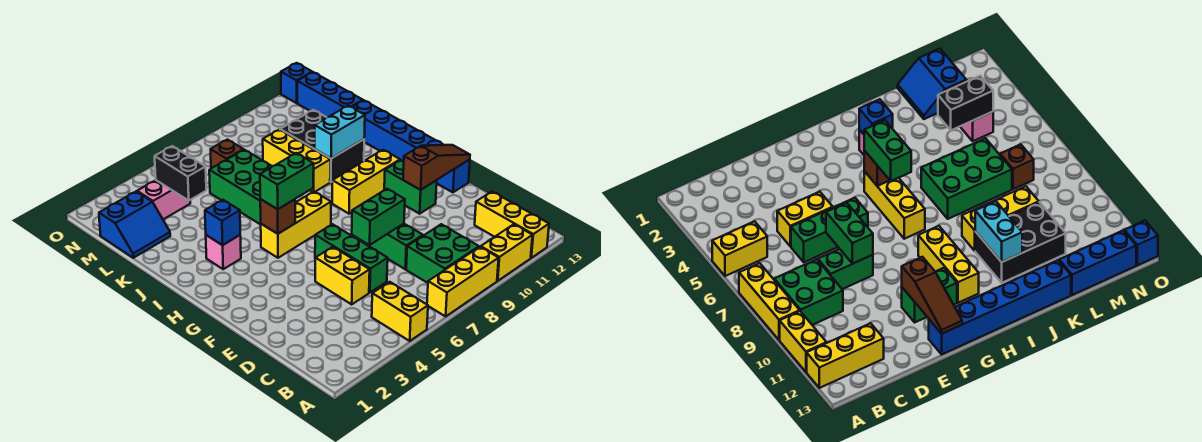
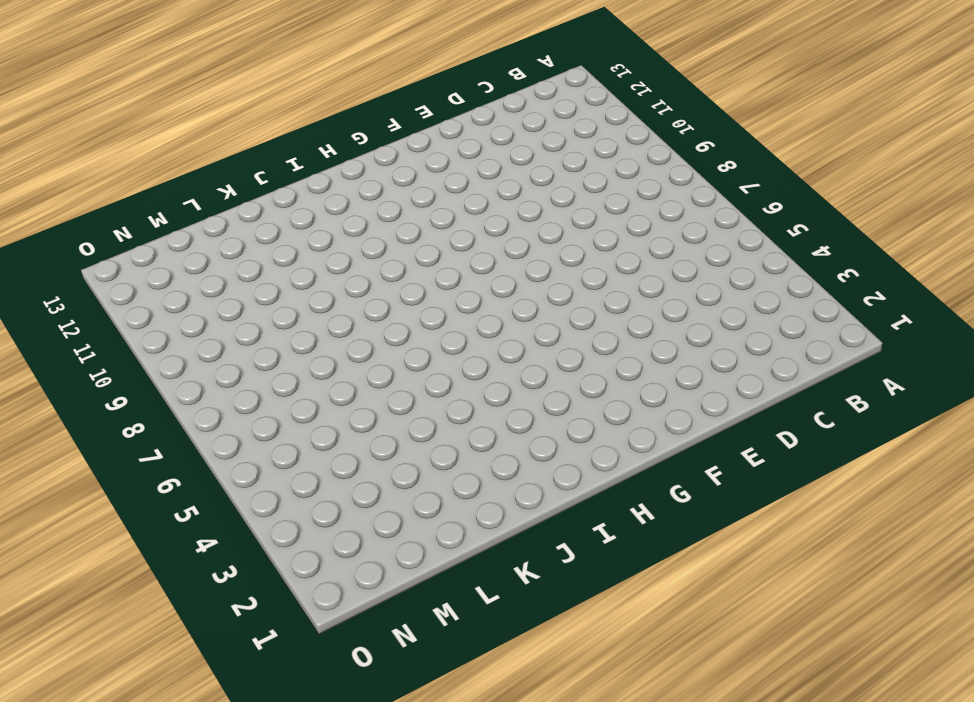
none -> yellow brick A5:B5 level 1
none -> yellow brick A7:A9 level 1
none -> yellow brick A10:A11 level 1

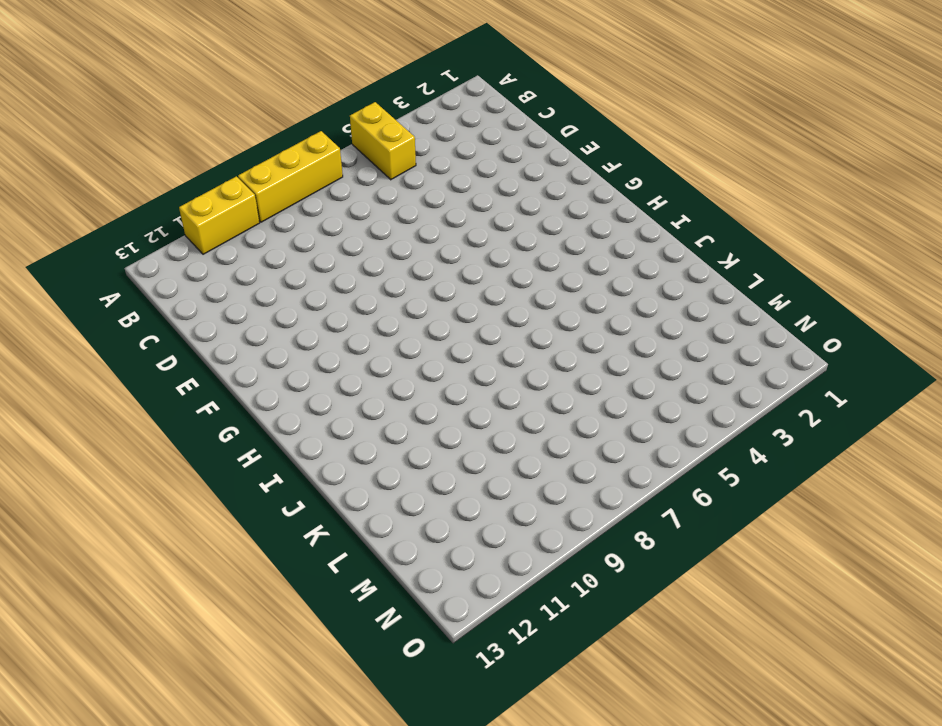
none -> yellow brick A12:C12 level 1
none -> green brick B8:C9 level 1
none -> yellow brick D5:E5 level 1

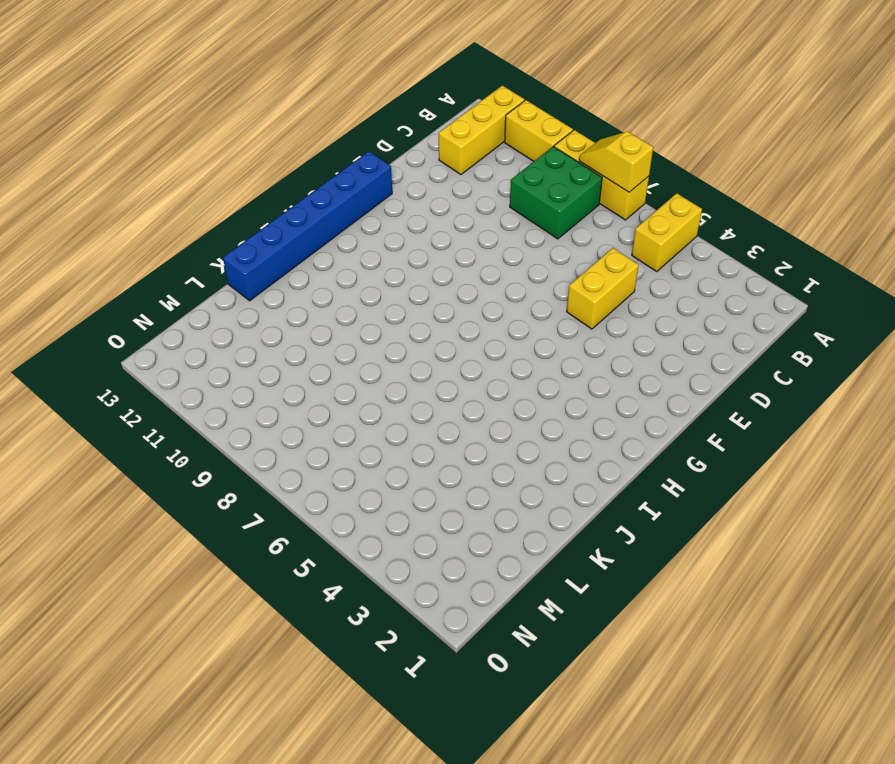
yellow slope A7:A8 level 2 top 7 -> none
none -> green brick D6:F6 level 1
none -> green brick D8:E8 level 1
none -> green brick F11:G11 level 1

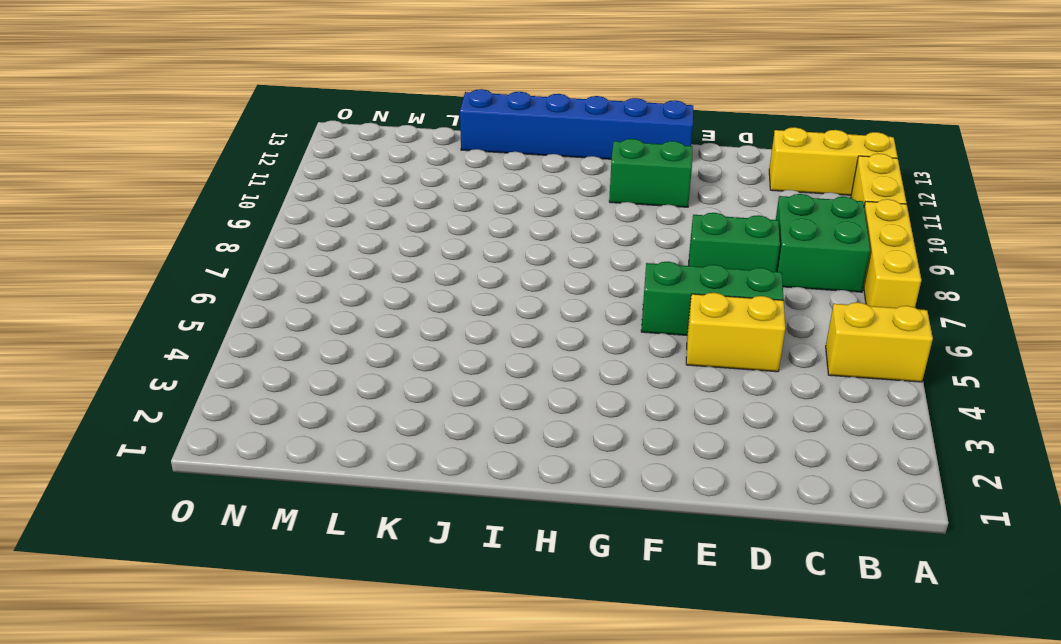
none -> yellow brick H5:H7 level 1
none -> yellow brick H9:H11 level 1
none -> pink brick I3 level 1

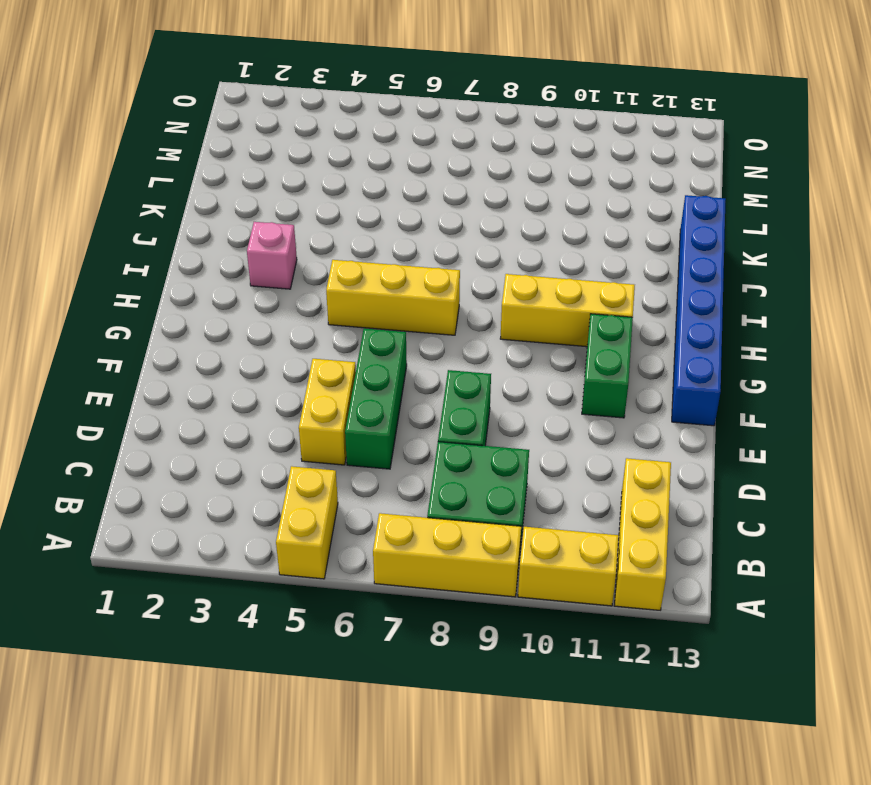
none -> green brick J6:L7 level 1
none -> yellow brick J9:L9 level 1
none -> black brick J10:L11 level 1

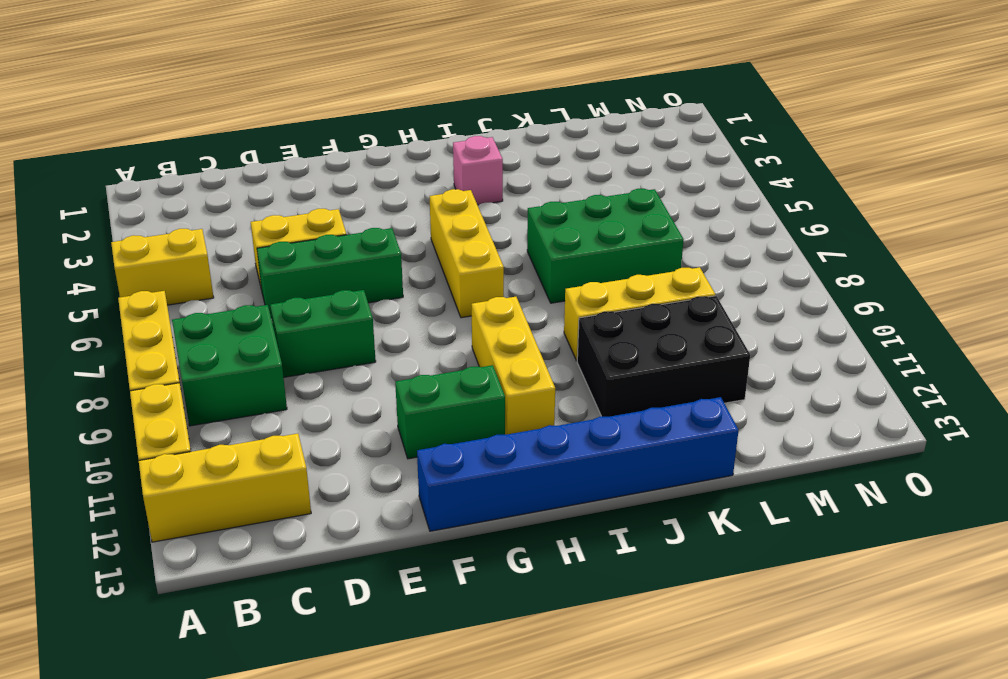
none -> blue slope L1:M2 level 1 top M
none -> blue brick L13:N13 level 1
none -> pink brick M3:M4 level 1

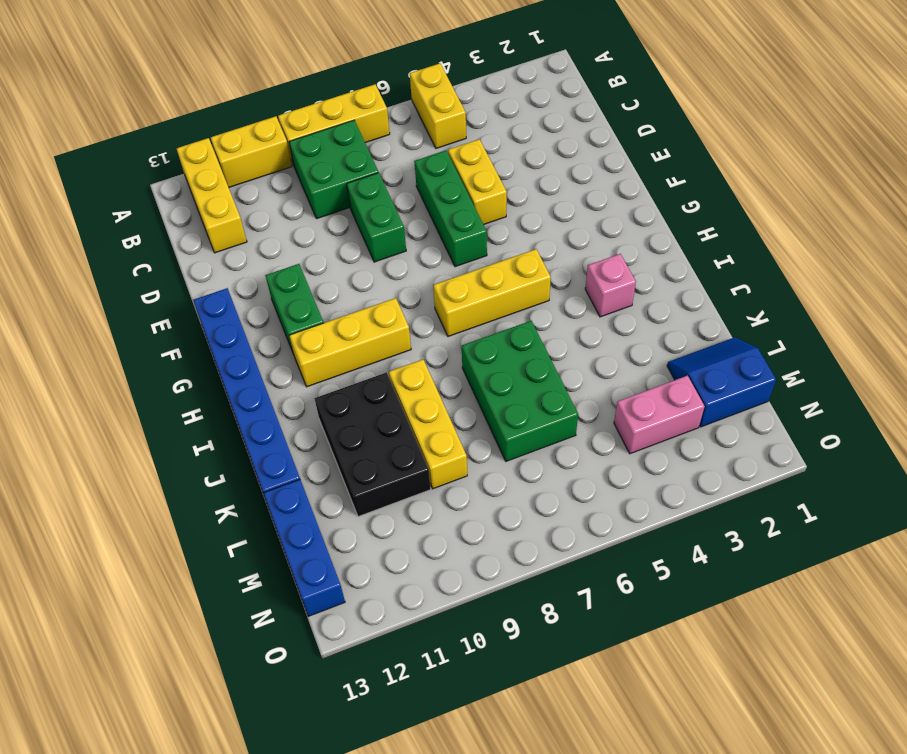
none -> brown brick M7 level 1
none -> blue brick O13 level 1
none -> green brick E7:E8 level 2

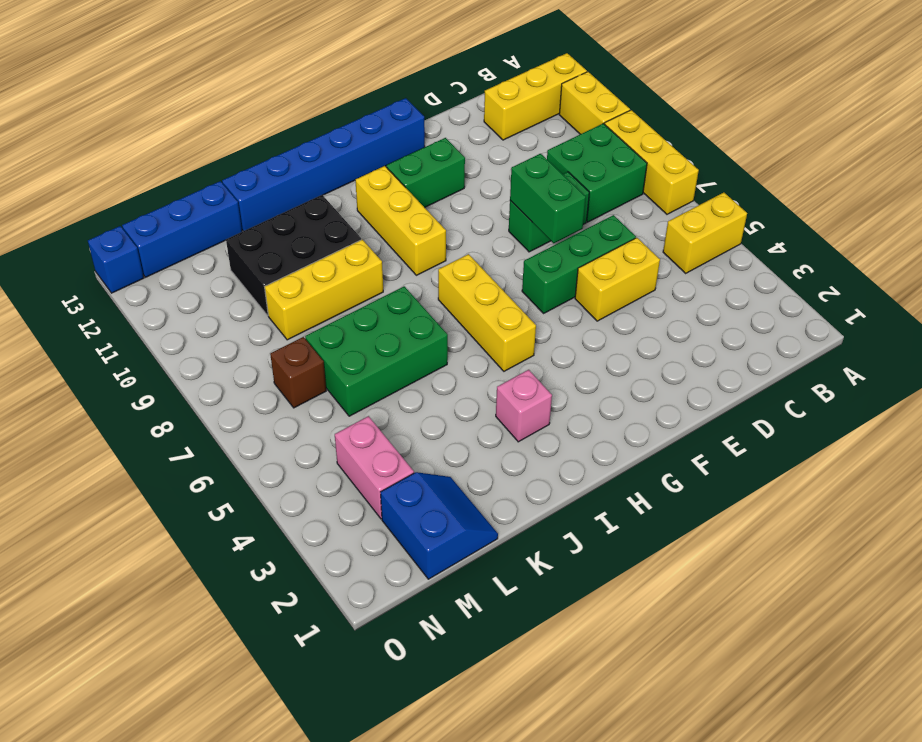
none -> brown slope F11:F13 level 2 top 11
none -> brown brick H5 level 2
none -> blue brick I3 level 2

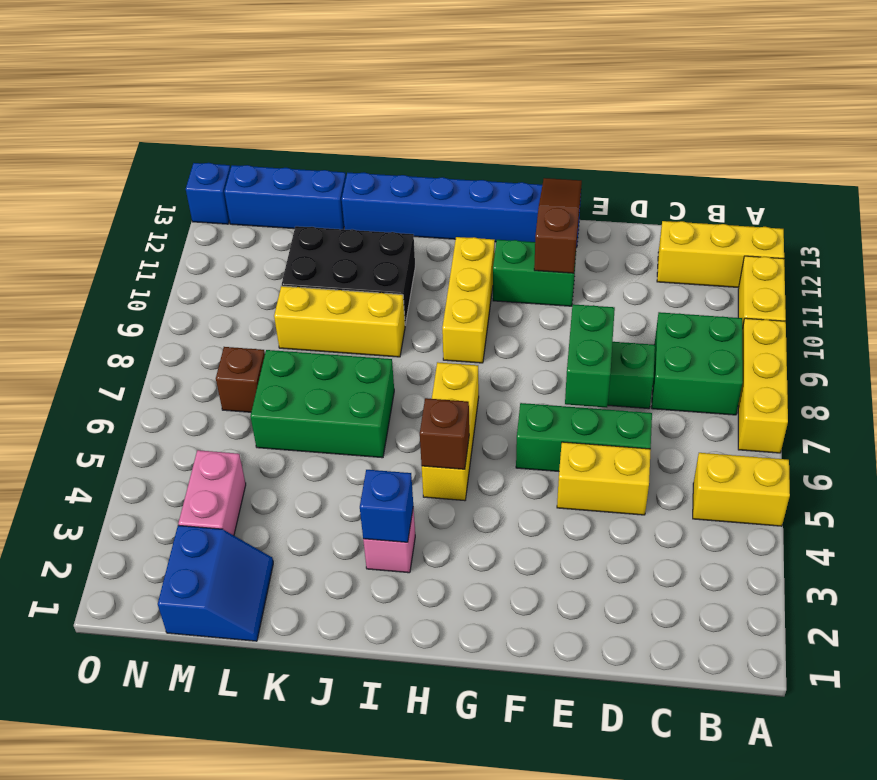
none -> cyan brick J10:J11 level 2
none -> black brick L4:M4 level 2
none -> green brick H5:H6 level 3

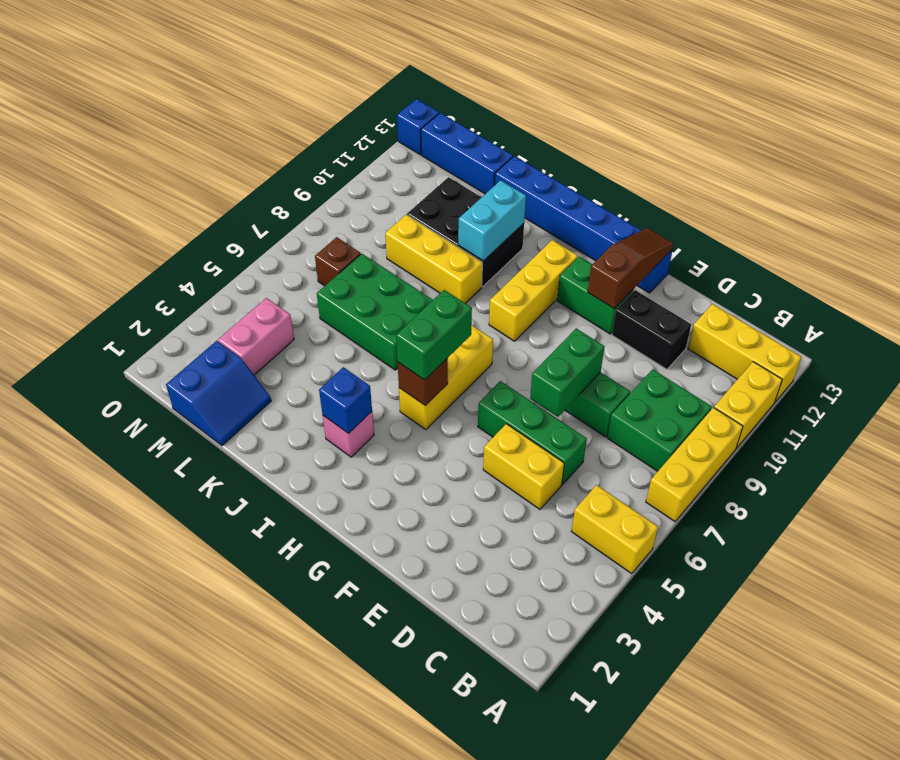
black brick D11:E11 level 1 -> black brick L4:M4 level 2

